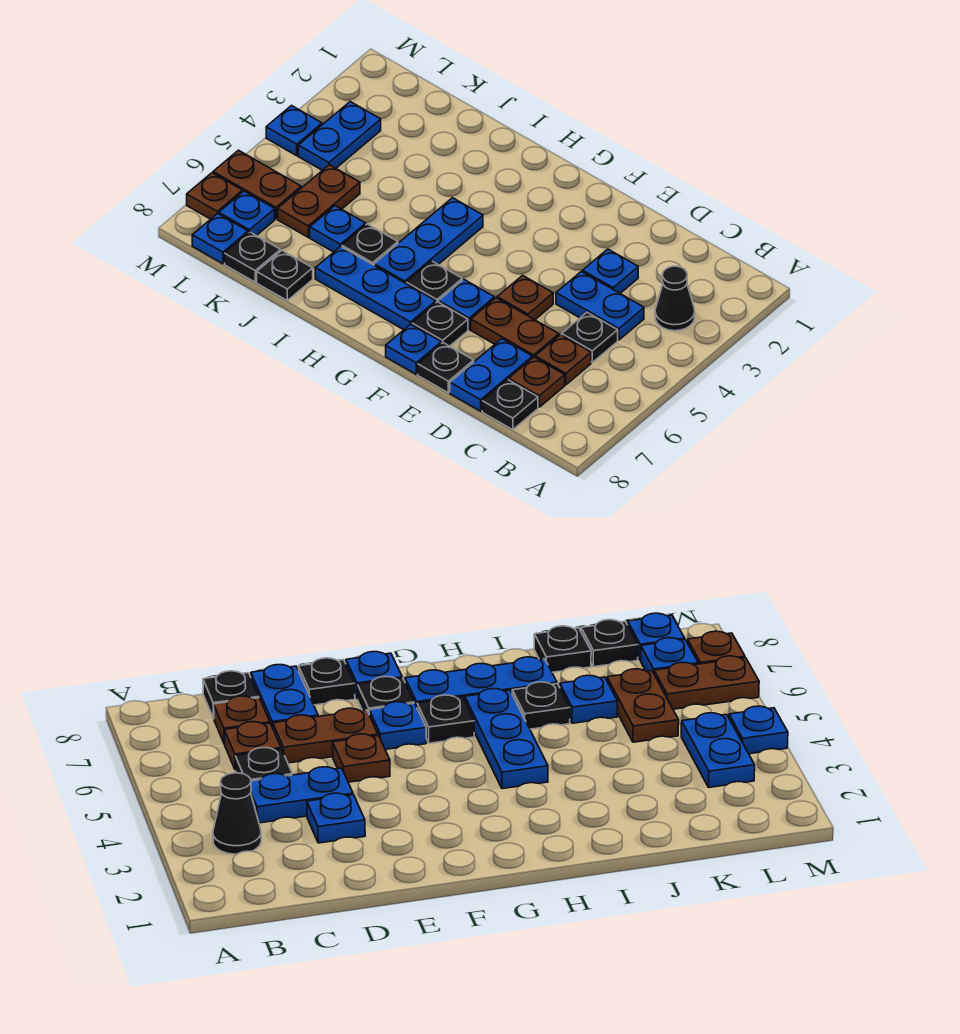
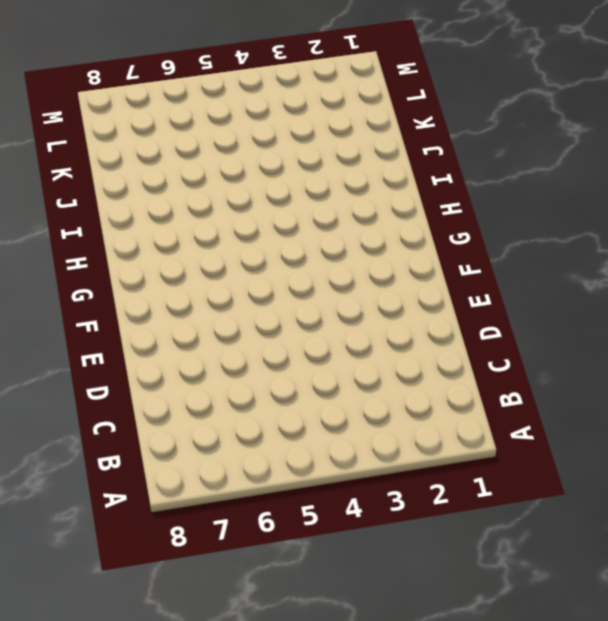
none -> black cone B3 level 1
none -> blue plate C4:D4 level 1
none -> black plate C5 level 1

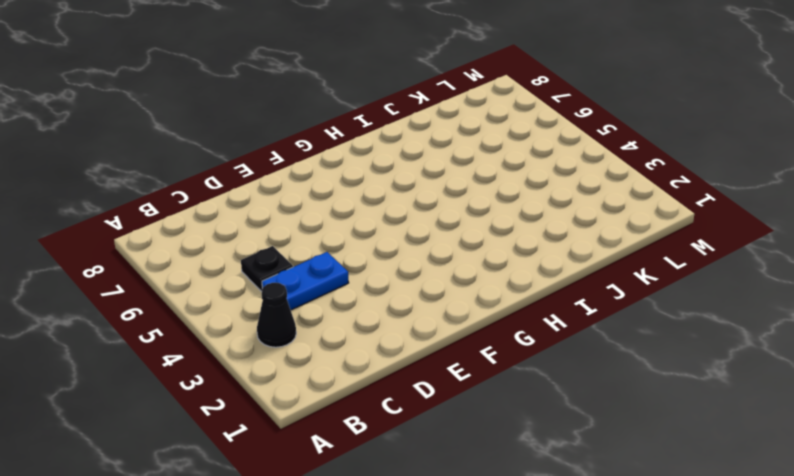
none -> brown plate C6 level 1
none -> brown plate C7 level 1
none -> black plate C8 level 1

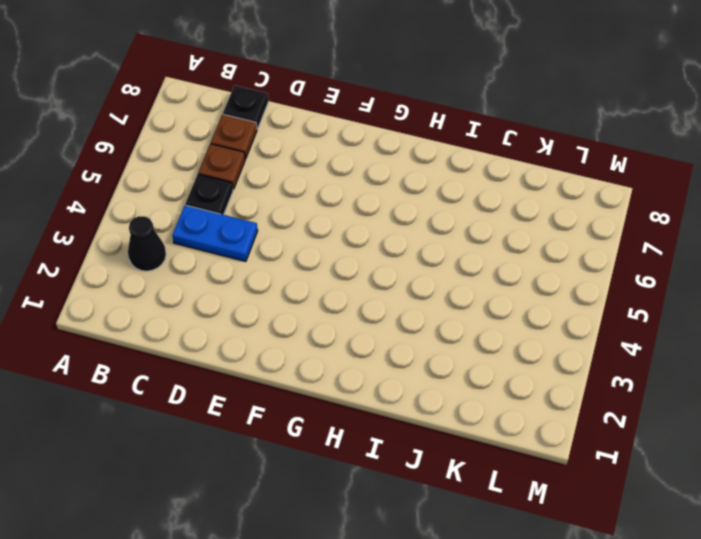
none -> blue plate D3 level 1
none -> brown plate D6:E6 level 1
none -> blue plate D7:D8 level 1

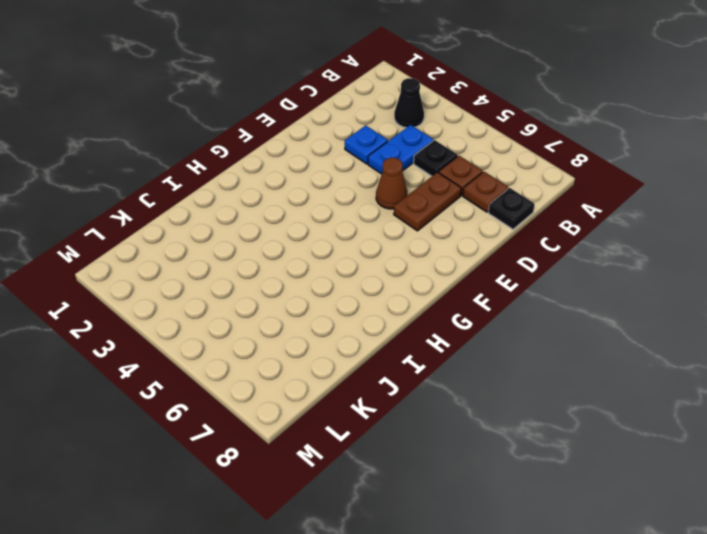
brown cone E5 level 1 -> brown plate E5 level 1
none -> blue plate D7:D8 level 1
none -> black plate E8 level 1
none -> blue plate F6 level 1

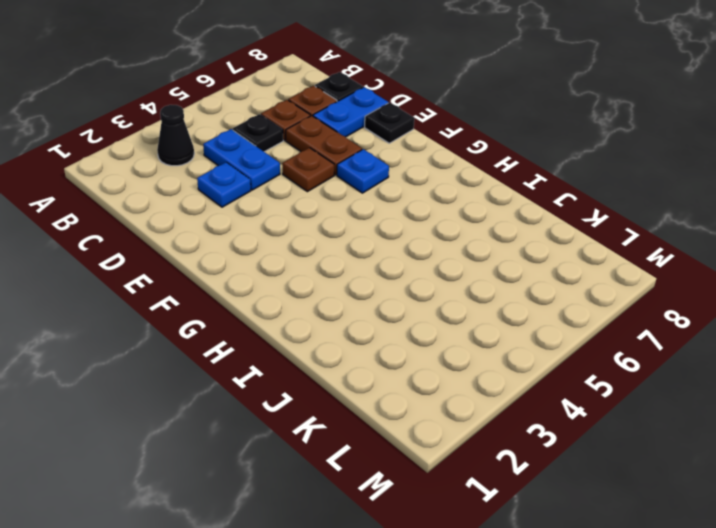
none -> black plate F7 level 1
none -> blue plate F8 level 1
none -> black plate G6 level 1

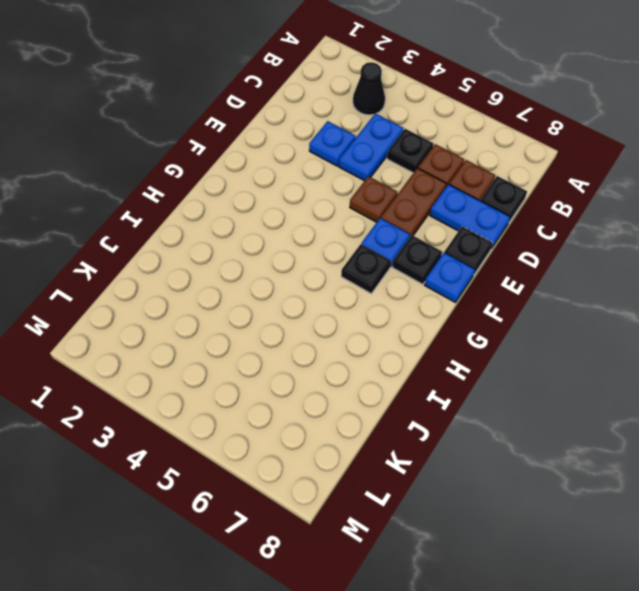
none -> blue plate G7:I7 level 1
none -> blue plate H4:H6 level 1
none -> black plate I6 level 1

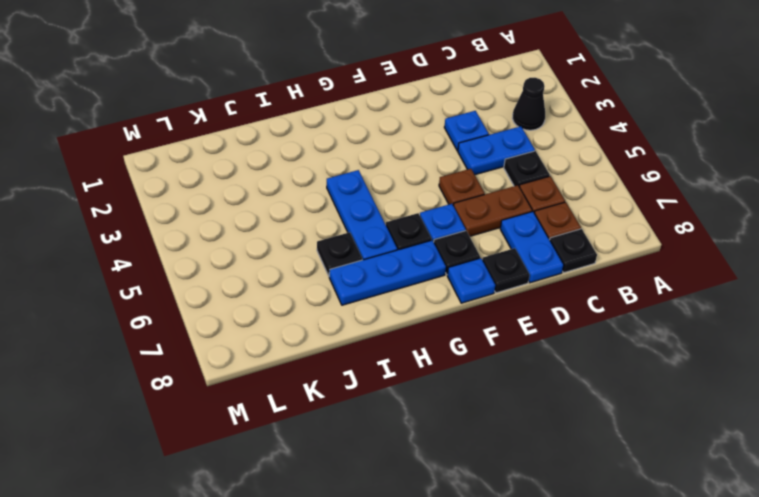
none -> blue plate J6 level 1
none -> black plate J8 level 1
none -> brown plate K5:K6 level 1

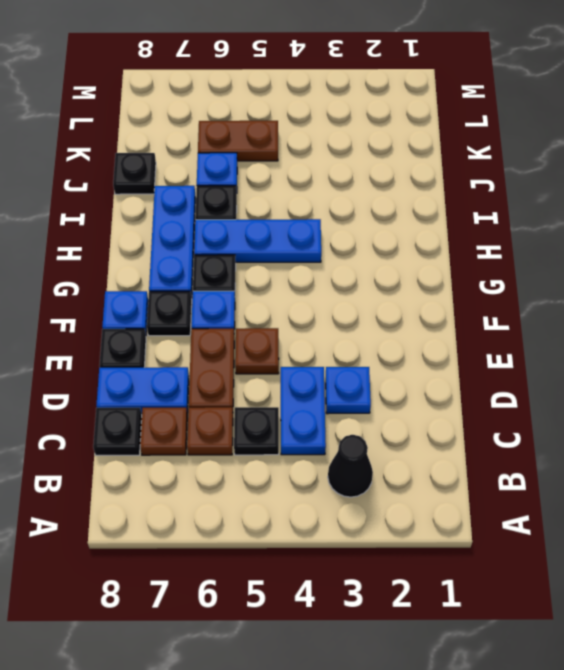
none -> black plate K8 level 1
none -> blue plate L3:L4 level 1
none -> brown plate L6:M6 level 1

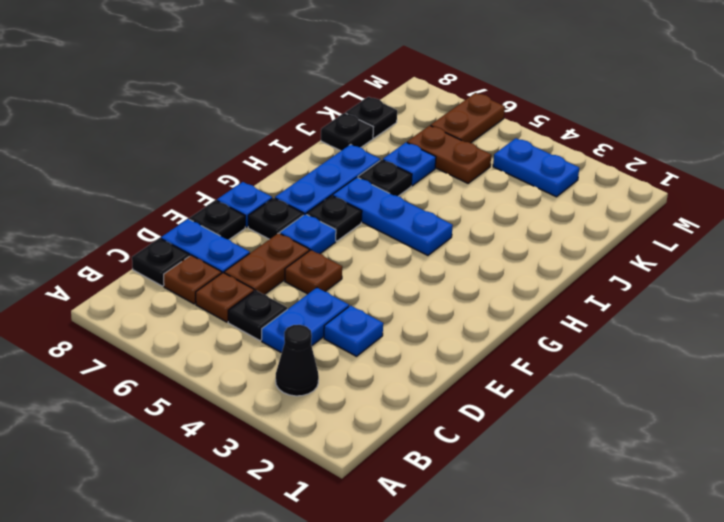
none -> blue plate L7 level 1
none -> blue plate L8 level 1
none -> blue plate M4 level 1

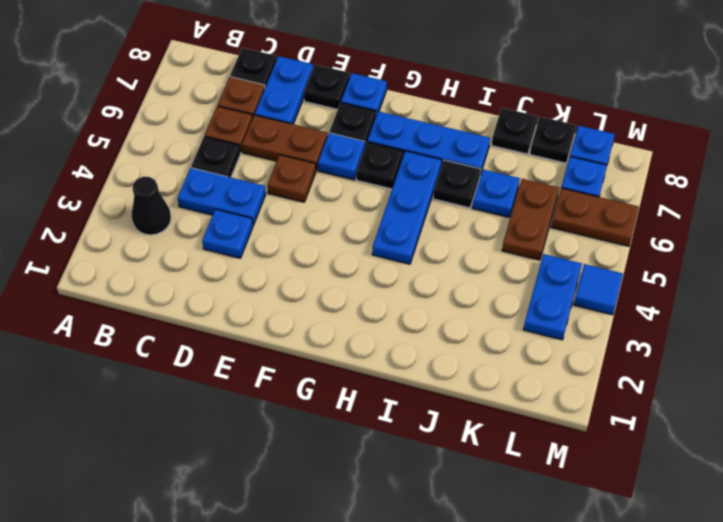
blue tile M4 level 1 -> blue plate M4 level 1
none -> brown plate M7 level 1

